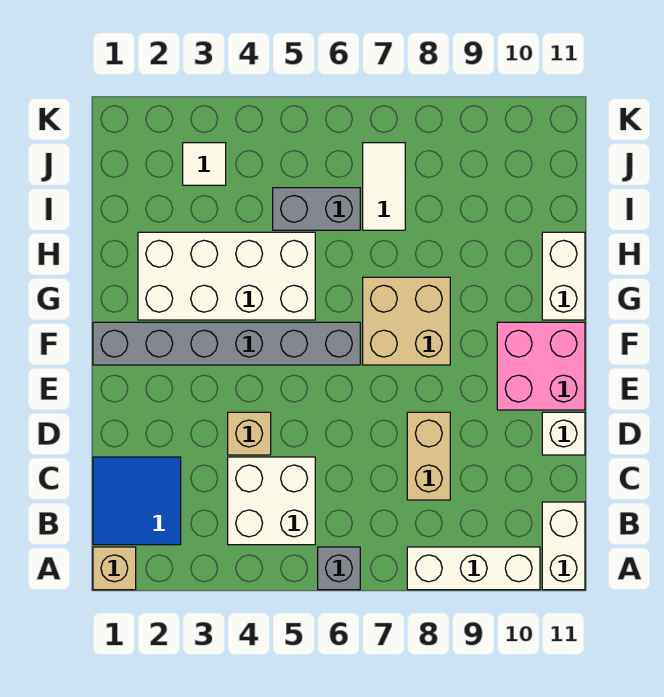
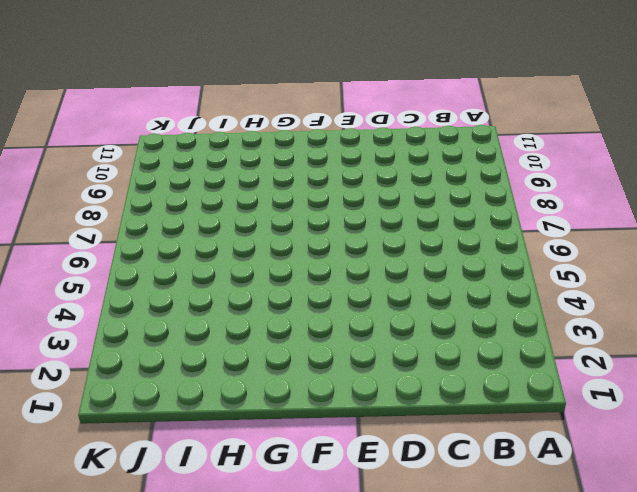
none -> tan brick A1 level 1
none -> grey brick A6 level 1
none -> white brick A8:A10 level 1

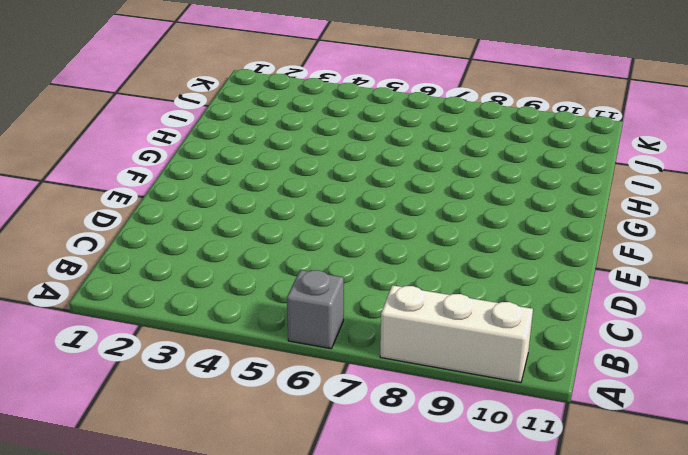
none -> tan brick A1 level 1
none -> white brick A11:B11 level 1
none -> blue tile B1:C2 level 1

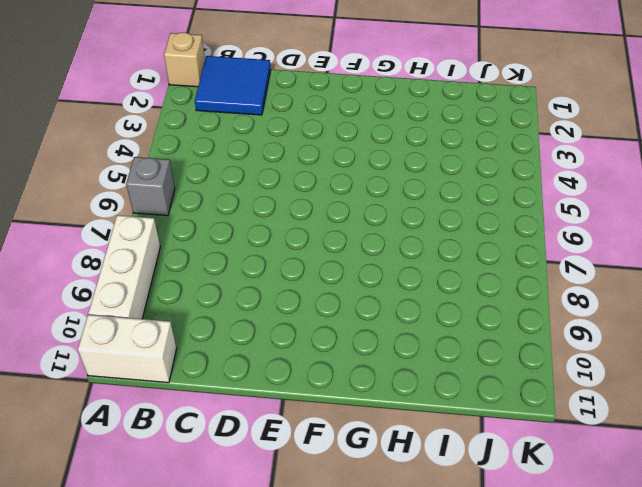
none -> white brick B4:C5 level 1
none -> tan brick C8:D8 level 1
none -> tan brick D4 level 1

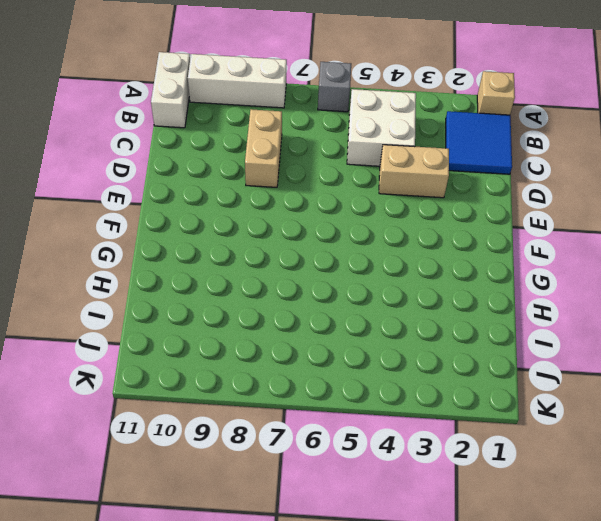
tan brick D3:D4 level 1 -> tan brick D4 level 1
none -> white brick D11 level 1
none -> pink brick E10:F11 level 1
none -> grey brick F1:F6 level 1

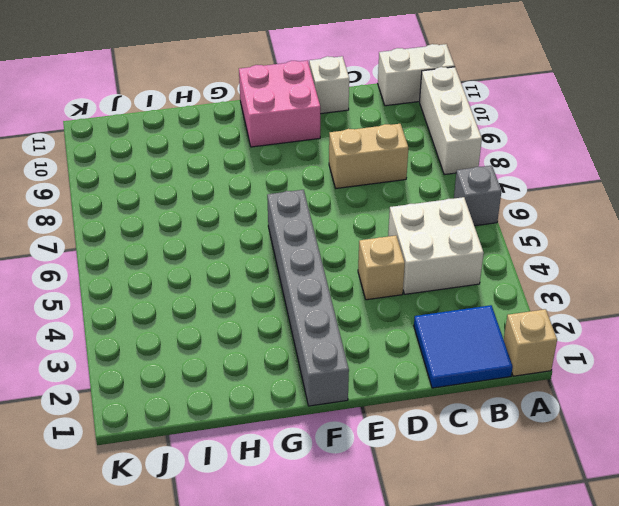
none -> tan brick F7:G8 level 1
none -> white brick G2:H5 level 1
none -> white brick G11:H11 level 1

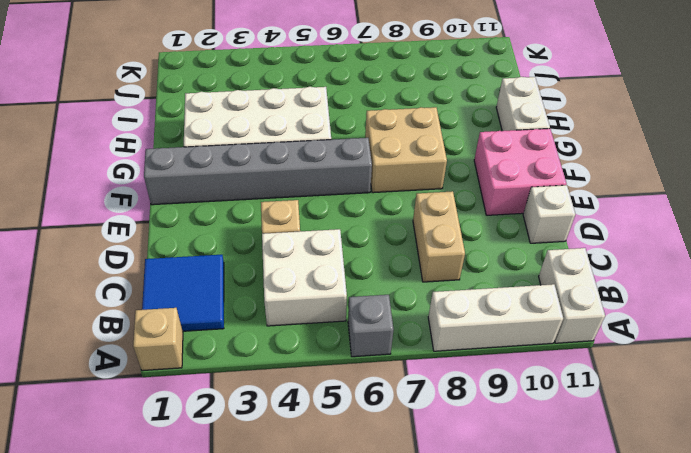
none -> grey brick I5:I6 level 1
none -> white tile I7:J7 level 1
none -> white tile J3 level 1

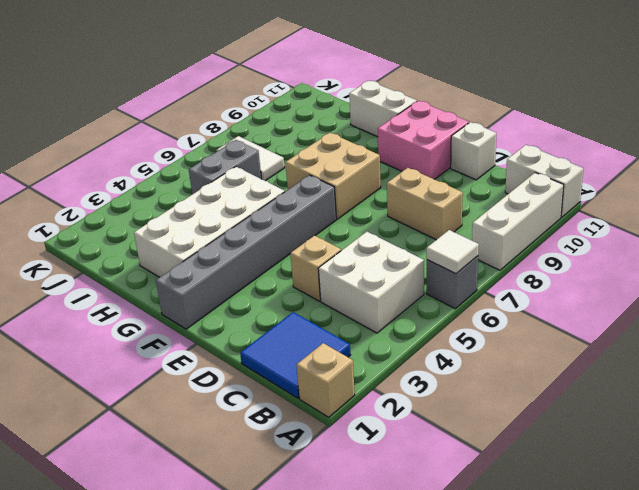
white tile A6 level 2 -> white tile J3 level 1

